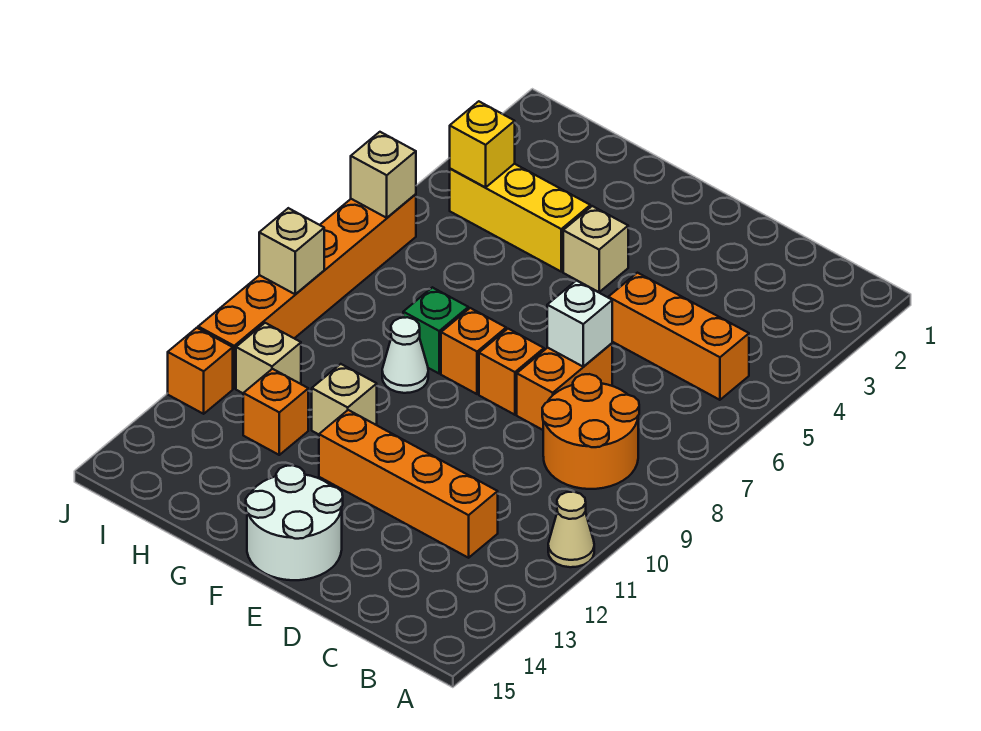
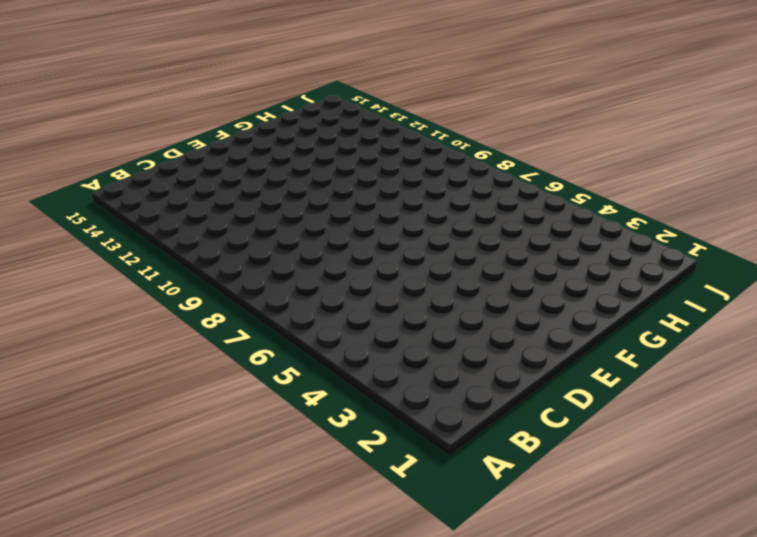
none -> tan cone A11 level 1
none -> orange brick B5:D5 level 1
none -> orange round brick B8:C9 level 1

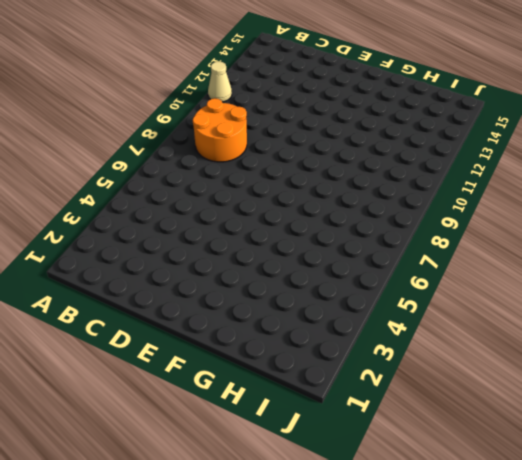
none -> orange brick B5:D5 level 1
none -> orange brick C12:F12 level 1
none -> orange brick D7:D8 level 1

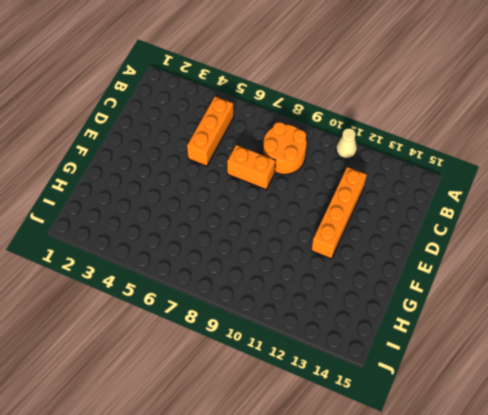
none -> orange brick E8 level 1
none -> white round brick E14:F15 level 1
none -> tan brick F4 level 1

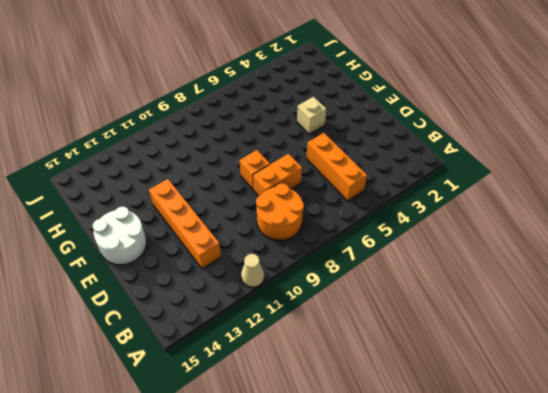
none -> orange brick F8 level 1
none -> yellow brick G4:I4 level 1
none -> green brick G8 level 1

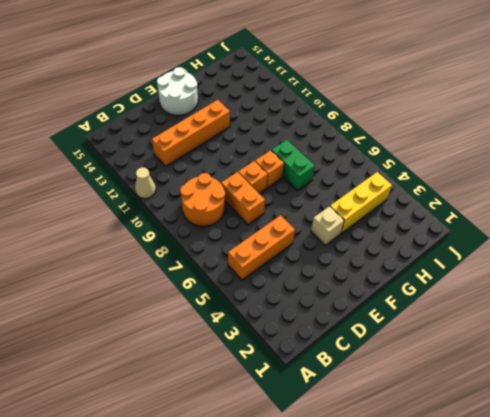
green brick G7:G8 level 1 -> green brick G8 level 1
none -> white cone G9 level 1
none -> tan brick G11 level 1
none -> orange brick H12 level 1

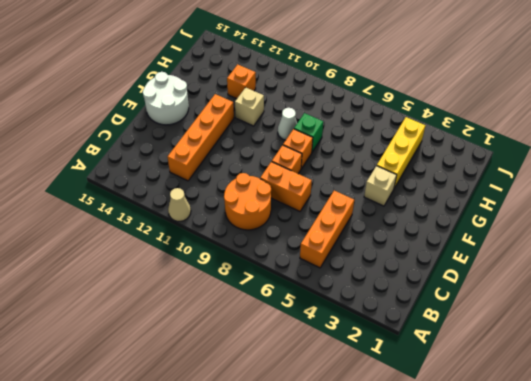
none -> tan brick I11 level 1
none -> orange brick J6:J11 level 1
none -> orange brick J12 level 1

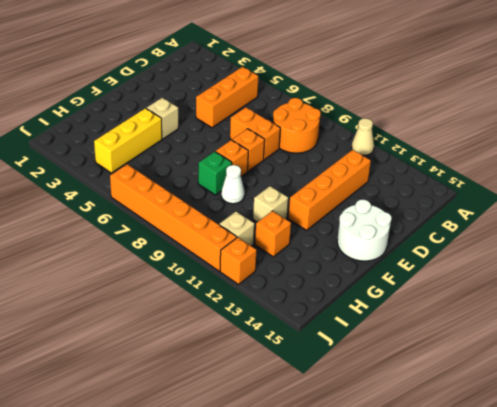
none -> white brick D7 level 2
none -> yellow brick I4 level 2
none -> tan brick J6 level 2

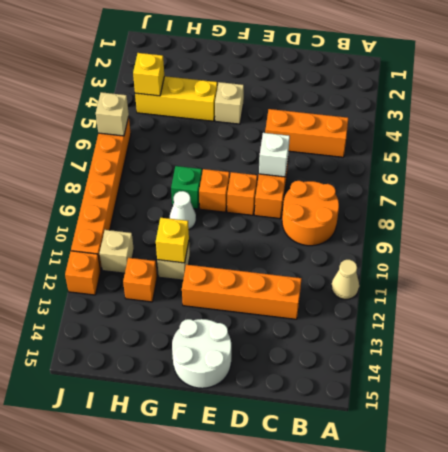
yellow brick G11 level 2 -> none
none -> tan brick J9 level 2

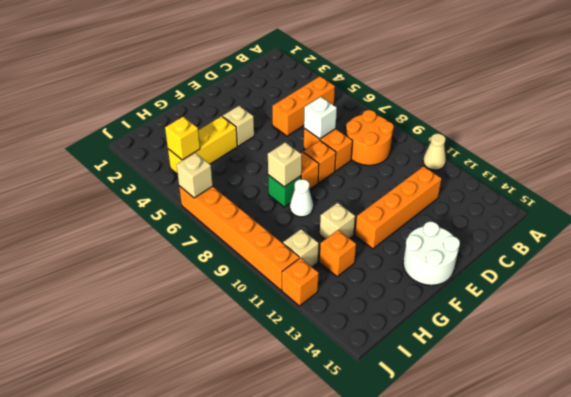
tan brick G8 level 2 -> tan brick J9 level 2

